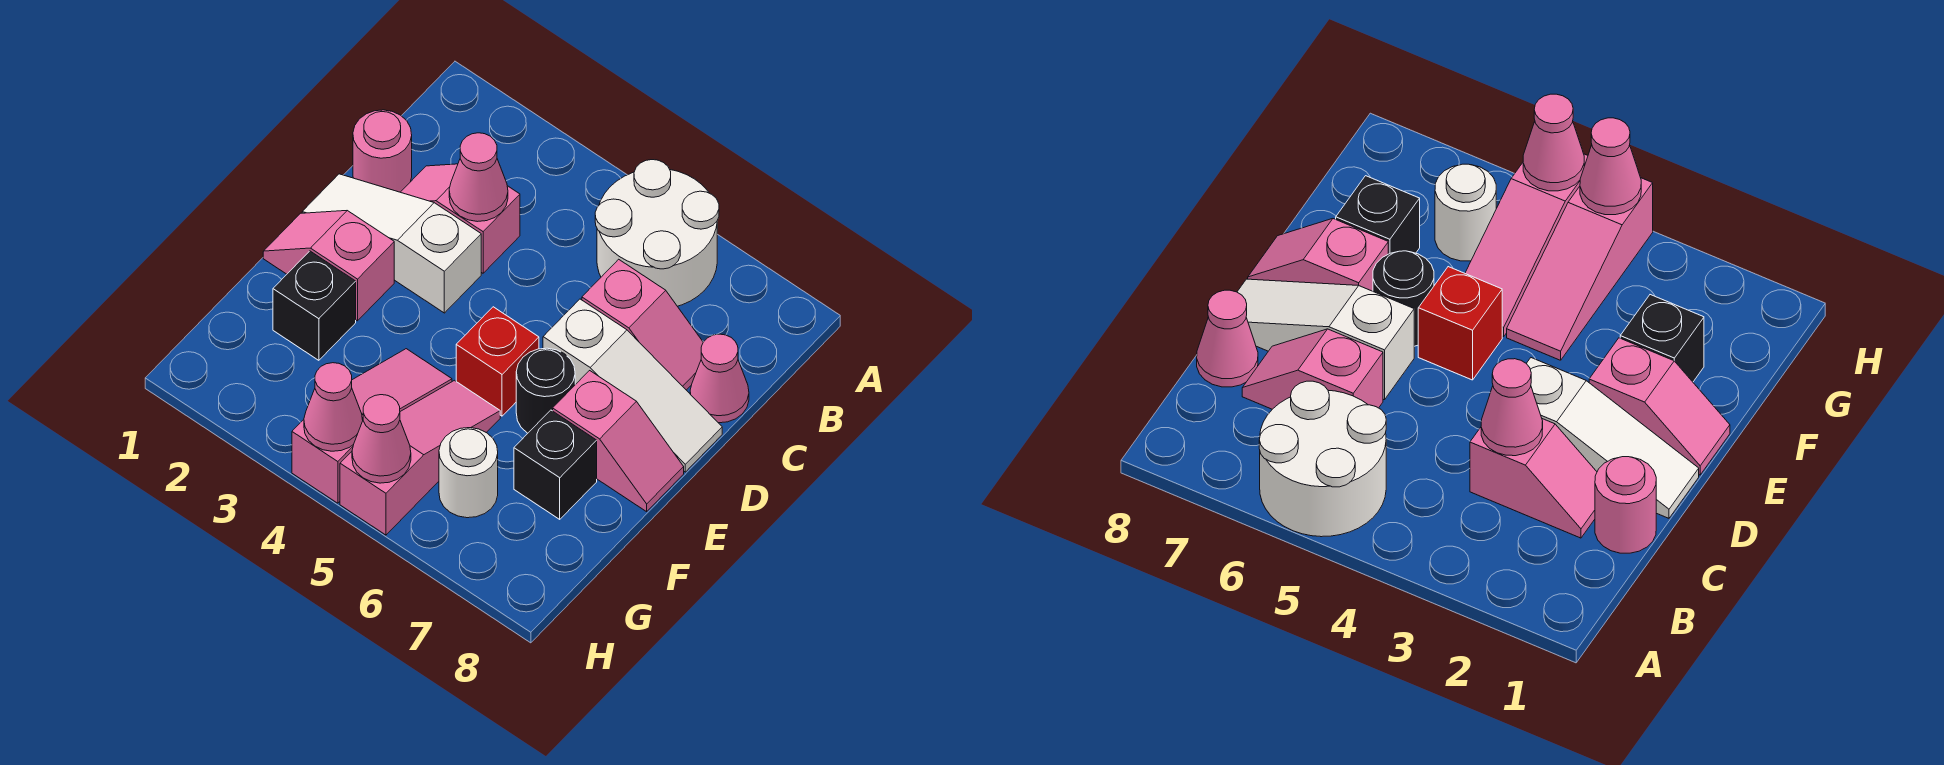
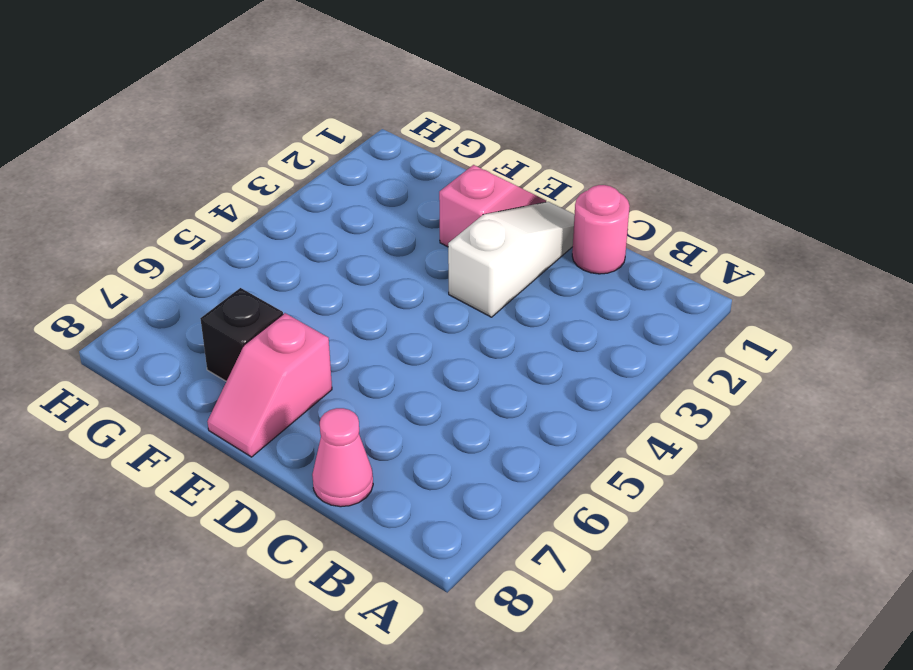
none -> white round brick A5:B6 level 1
none -> pink slope C2:C3 level 1 top 3
none -> pink slope C6:C7 level 1 top 6

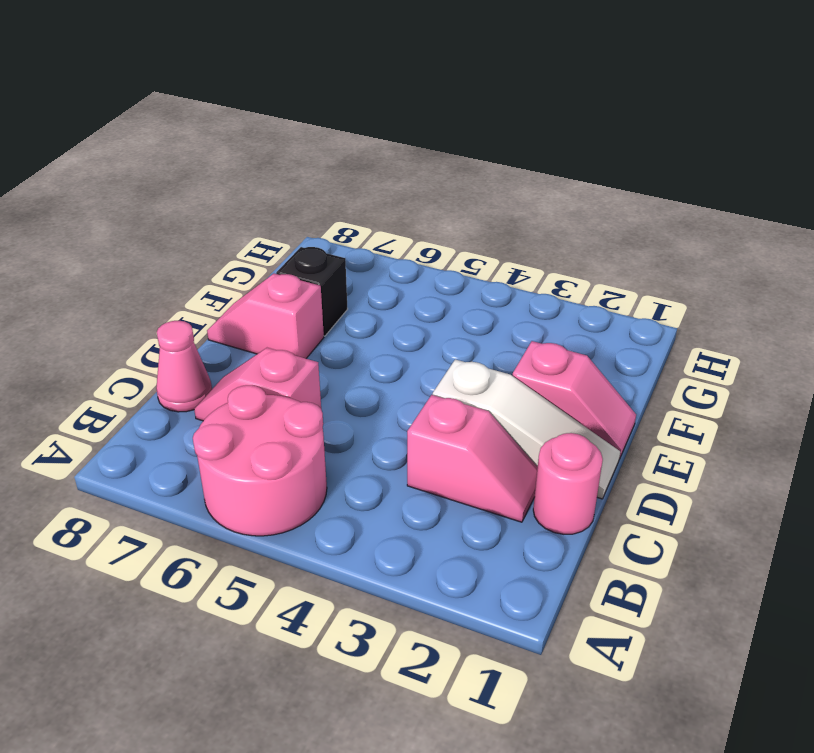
pink round brick A5:B6 level 1 -> white round brick A5:B6 level 1
none -> white slope D6:D8 level 1 top 6
none -> red brick E5 level 1
none -> black round brick E6 level 1

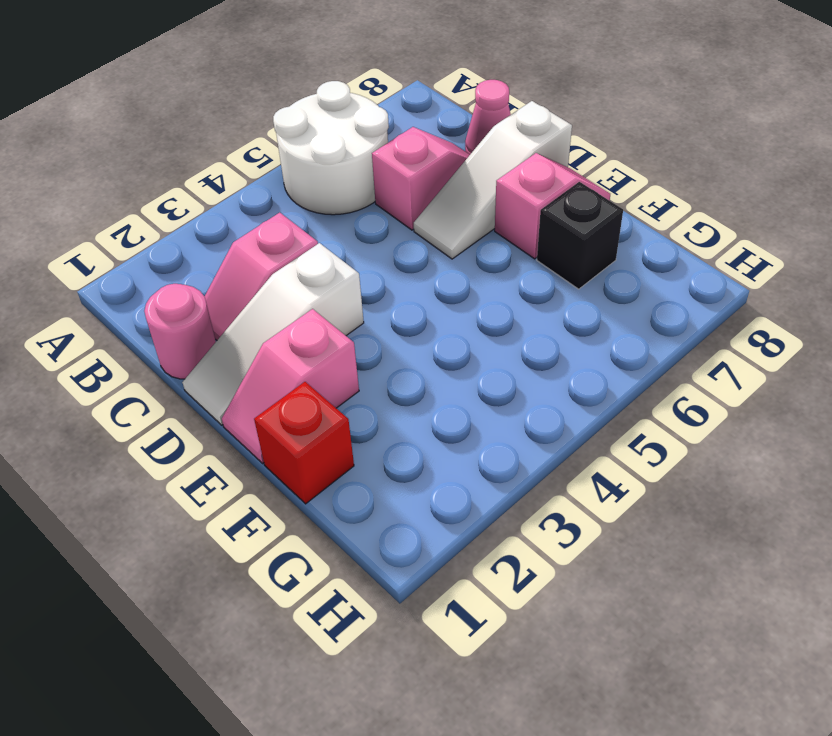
white slope D6:D8 level 1 top 8 -> white slope D6:D8 level 1 top 6
red brick F1 level 1 -> red brick E5 level 1
none -> black round brick E6 level 1
none -> black brick F2 level 1
none -> pink slope F4:H4 level 1 top H

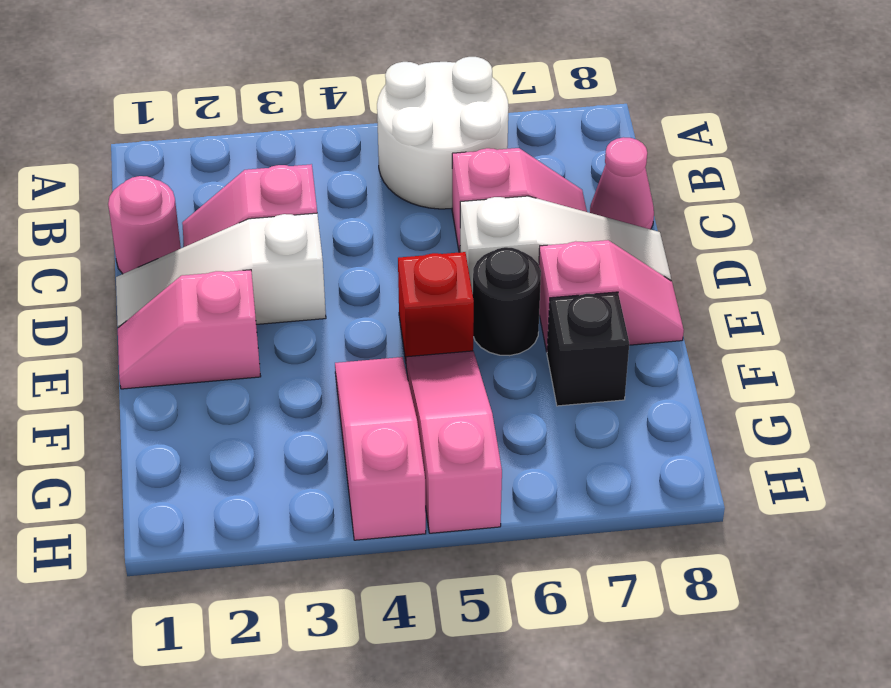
none -> black brick F2 level 1
none -> white round brick G6 level 1
none -> pink cone C3 level 2

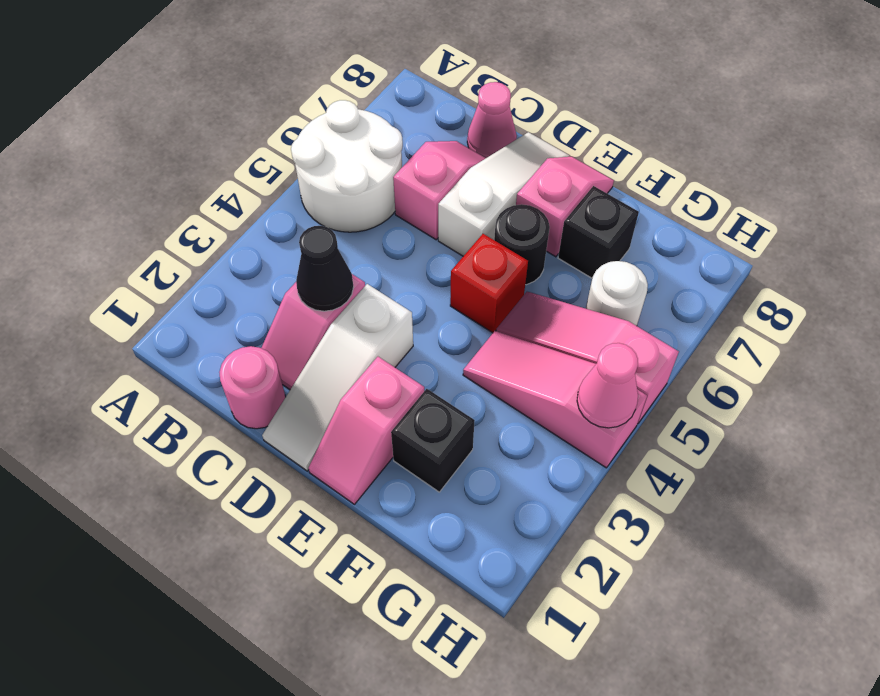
black cone C3 level 2 -> pink cone C3 level 2
none -> pink cone H5 level 2

